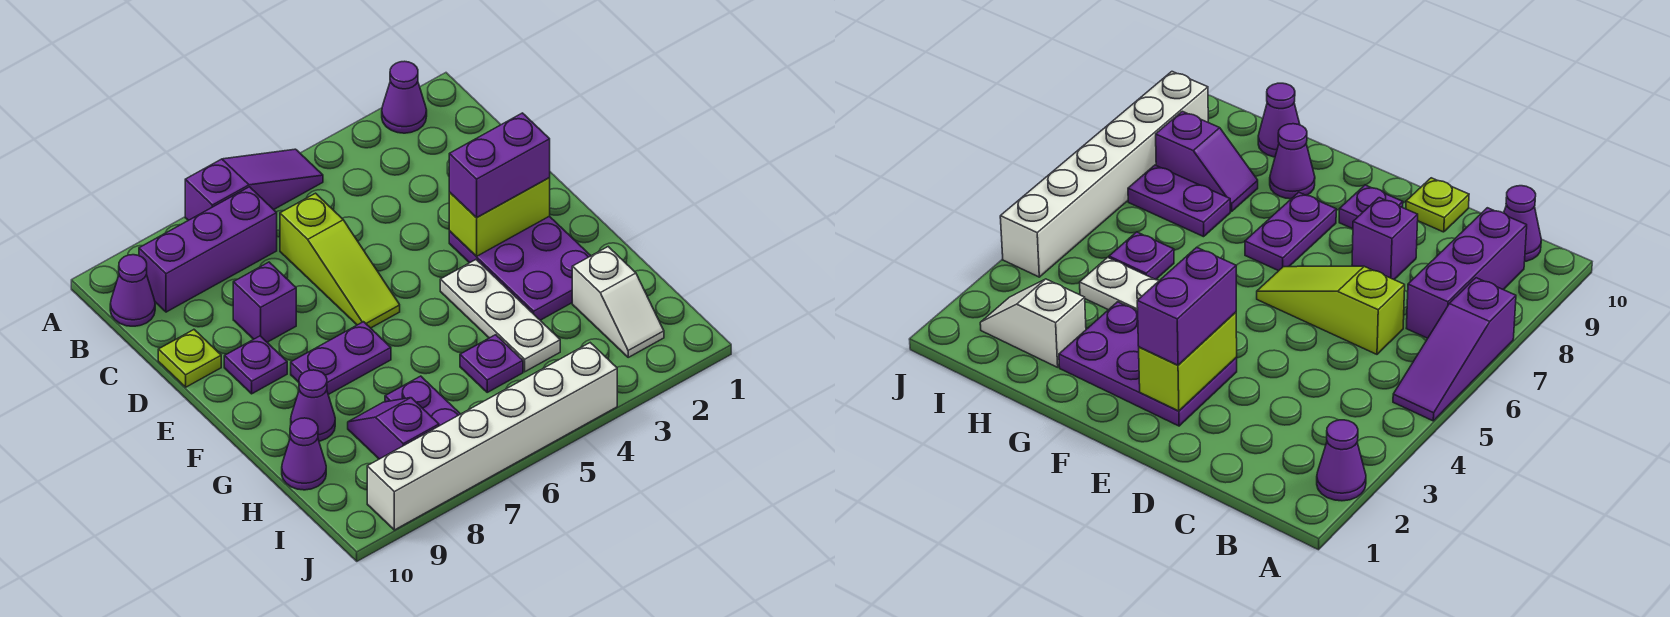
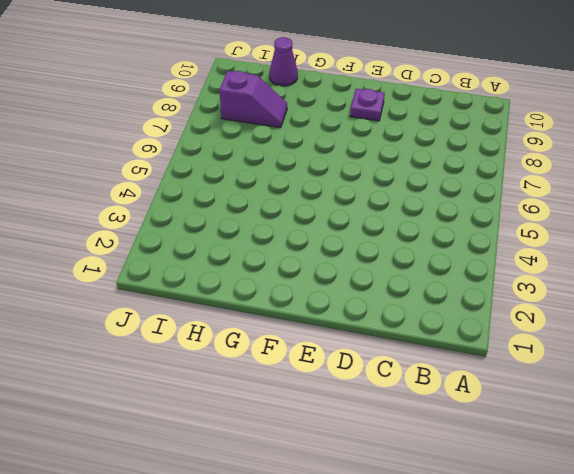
none -> purple cone A2 level 1
none -> purple slope A5:A7 level 1 top 7
none -> purple brick B7:B9 level 1

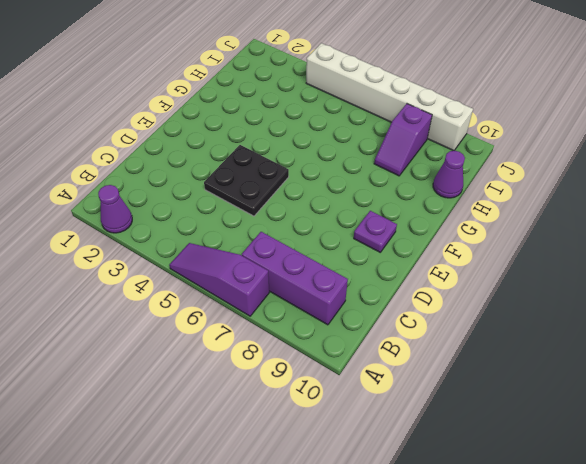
black plate D4:E5 level 1 -> none
none -> purple cone B10 level 1
none -> lime slope C6:E6 level 1 top C
none -> purple brick D8 level 1

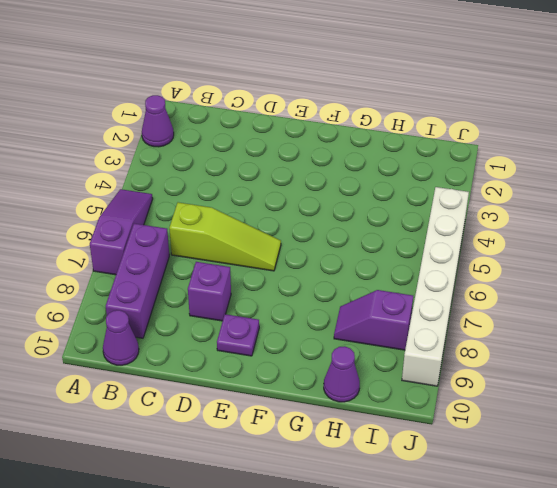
none -> lime plate D10 level 1
none -> purple plate E2:G3 level 1
none -> white plate F4:H4 level 1

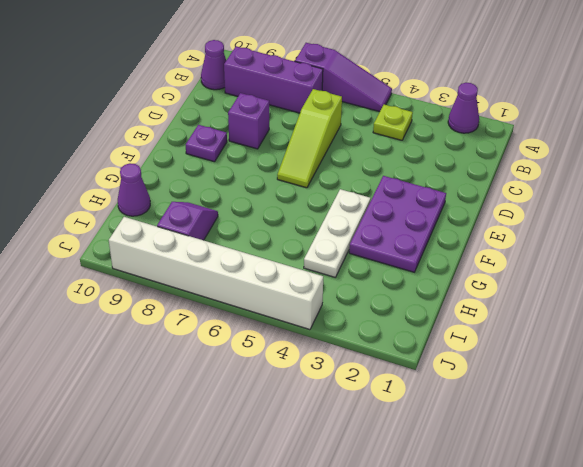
lime plate B4 level 1 -> lime plate D10 level 1
none -> purple plate F7:F8 level 1
none -> purple cone G9 level 1
none -> white slope H2:I2 level 1 top H

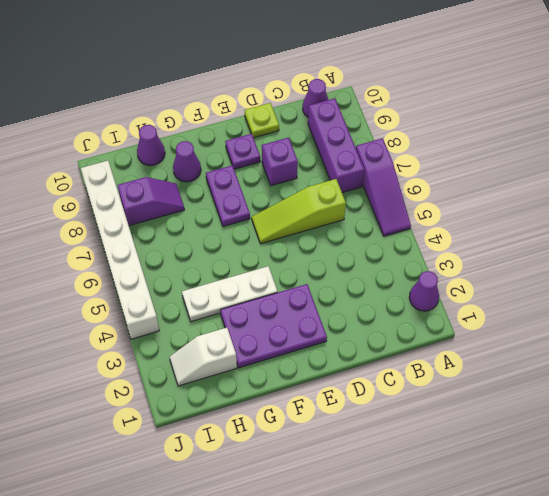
none -> purple plate H5 level 1
none -> purple plate H7:I7 level 1
none -> lime brick E2:E3 level 2

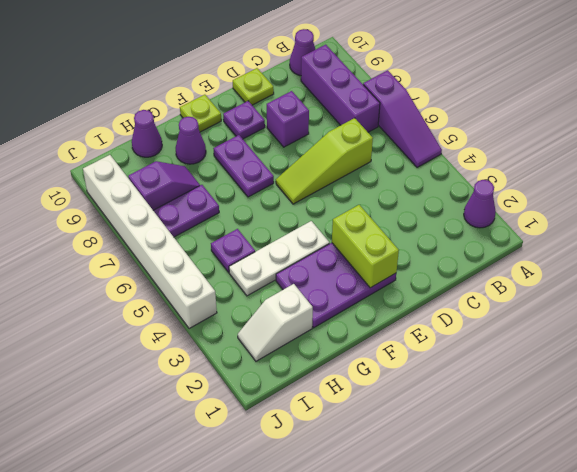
lime plate F10 level 1 -> none
none -> purple brick E2:E3 level 3

